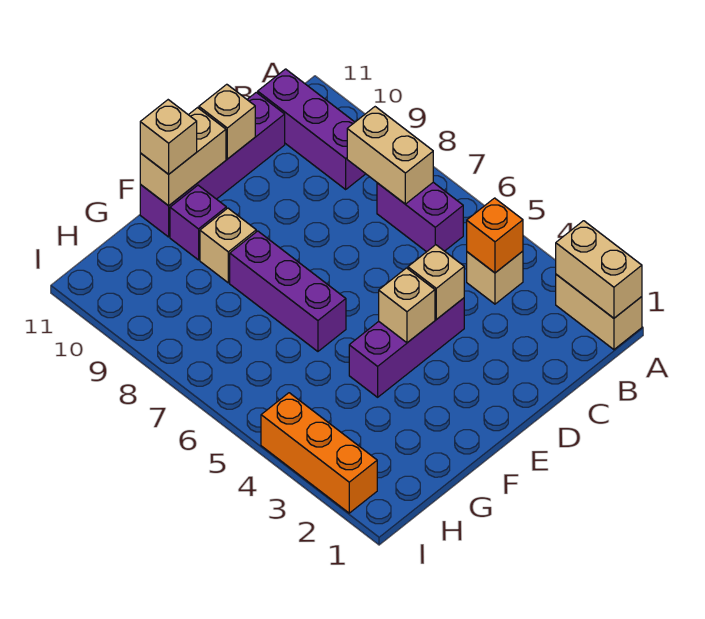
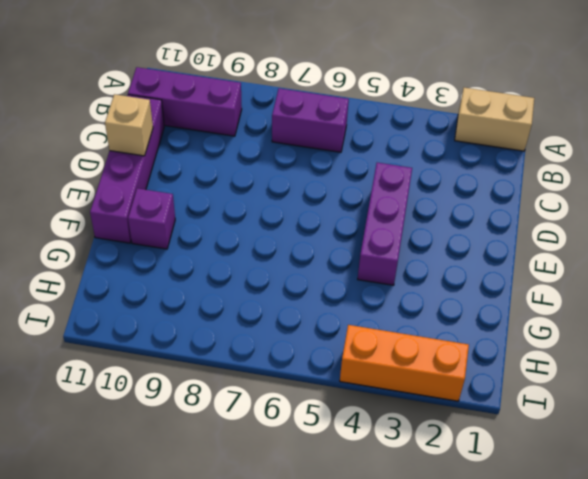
none -> tan brick B4 level 1
none -> purple brick F6:F8 level 1
none -> tan brick F9 level 1

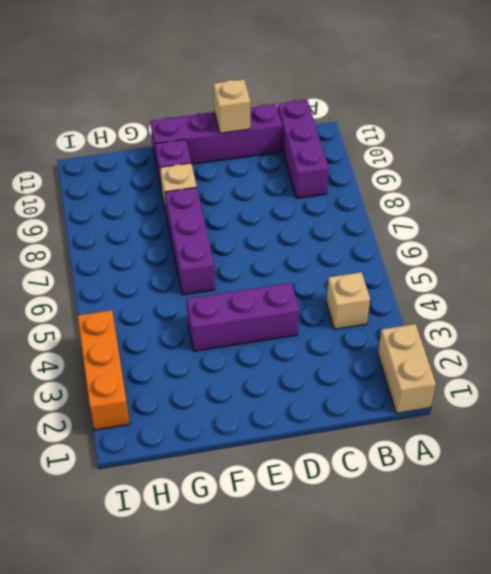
none -> purple brick B6:B7 level 1
none -> tan brick A1:A2 level 2
none -> orange brick B4 level 2

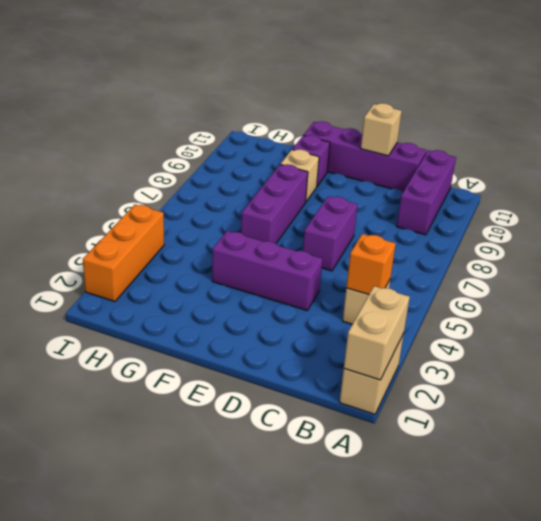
purple brick D6:D7 level 1 -> purple brick B6:B7 level 1
none -> tan brick B7:B8 level 2
none -> tan brick D4 level 2
none -> tan brick E4 level 2

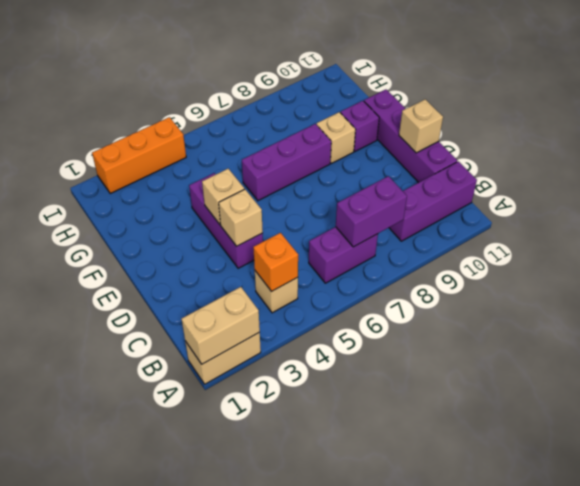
purple brick B7:B8 level 2 -> tan brick B7:B8 level 2
none -> tan brick E11:F11 level 2
none -> tan brick F11 level 3

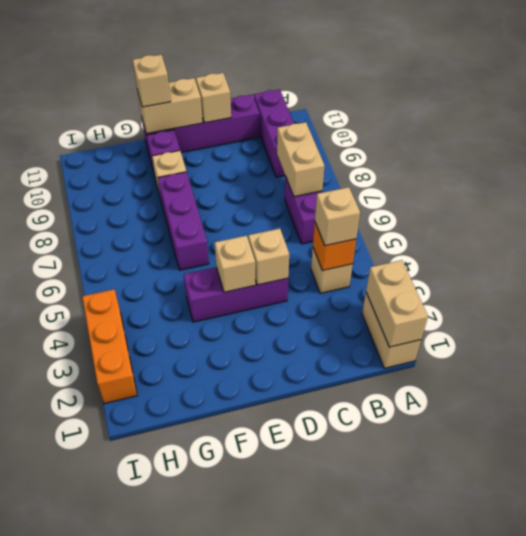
tan brick B4 level 3 -> none

